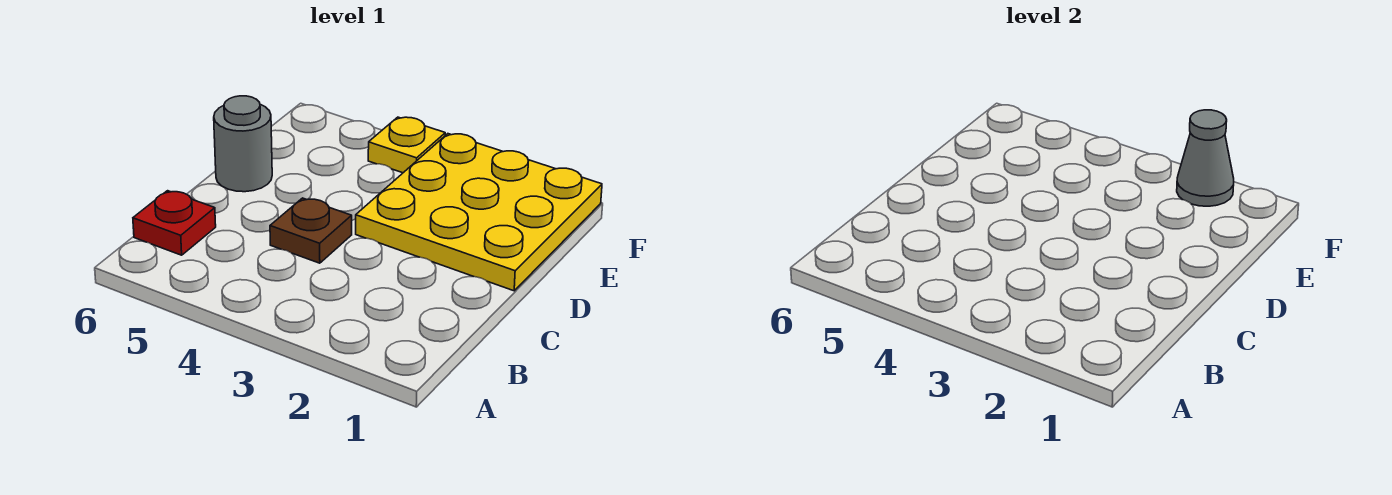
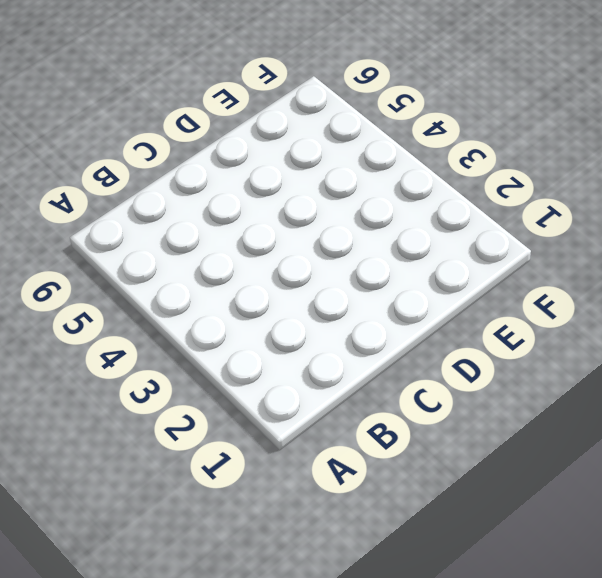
none -> red plate B6 level 1
none -> brown plate C4 level 1

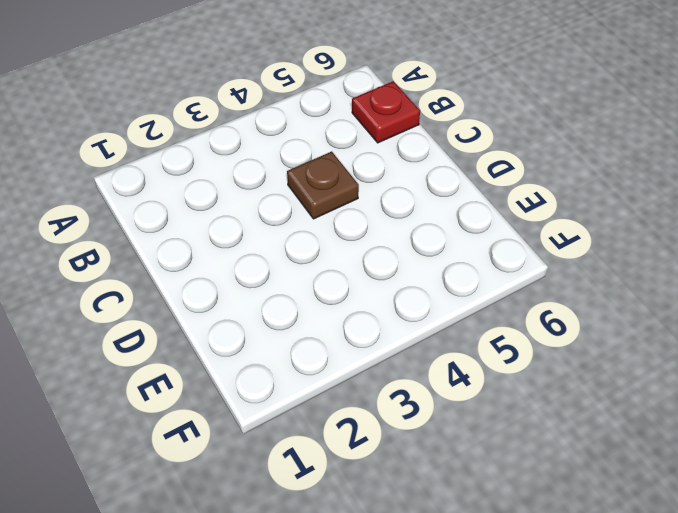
none -> yellow plate D1:F3 level 1
none -> grey round brick D6 level 1

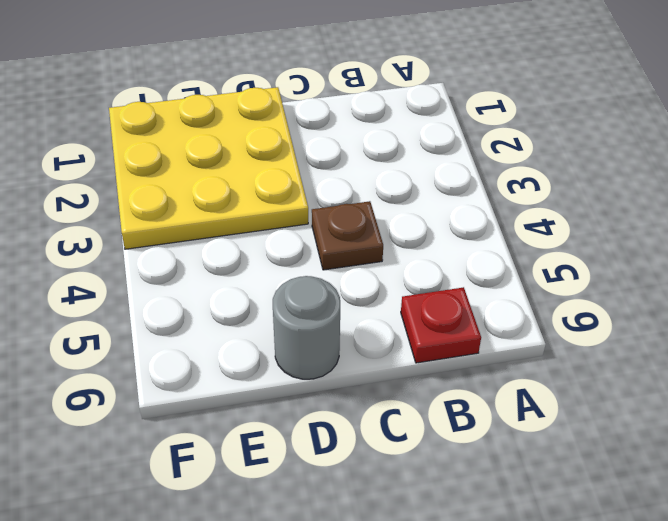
none -> yellow plate F4 level 1
none -> grey cone F2 level 2

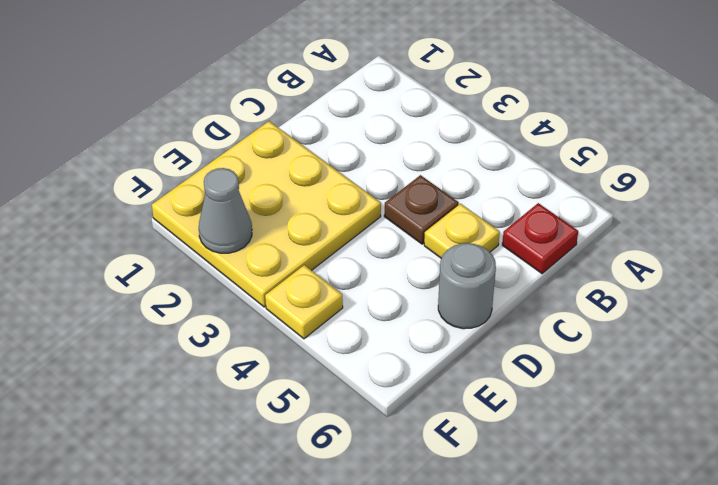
yellow plate C5 level 1 -> none

